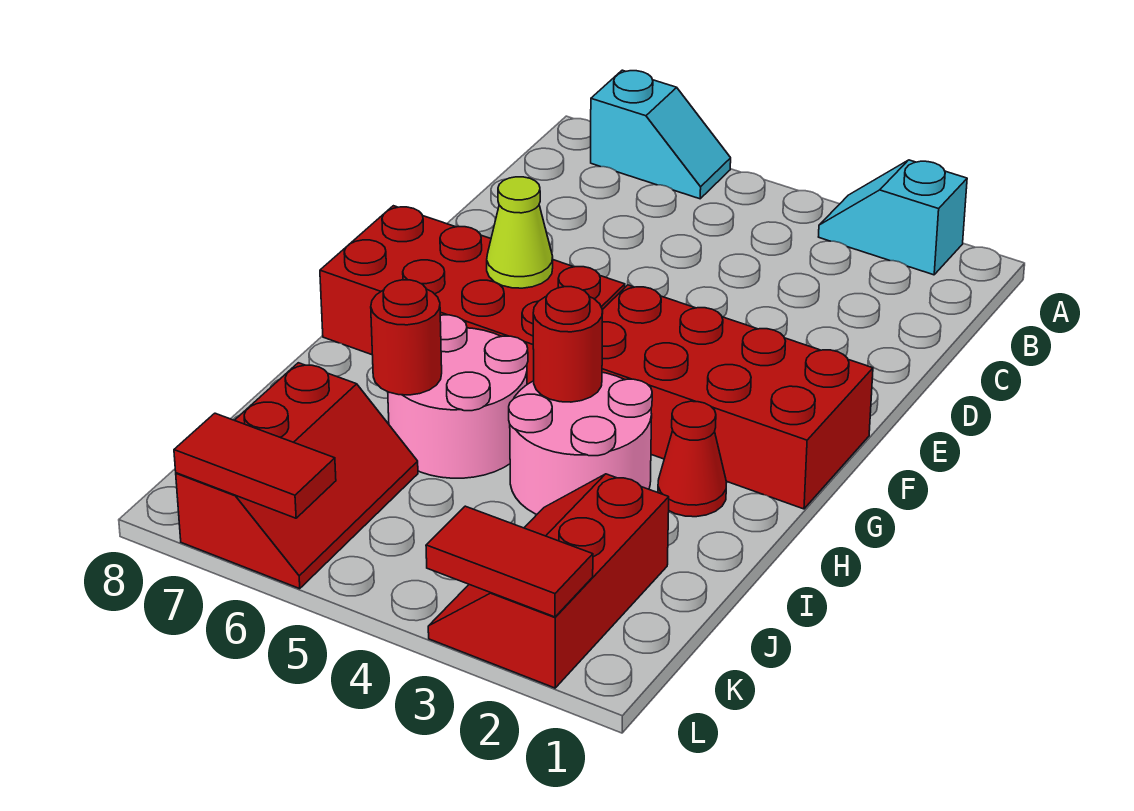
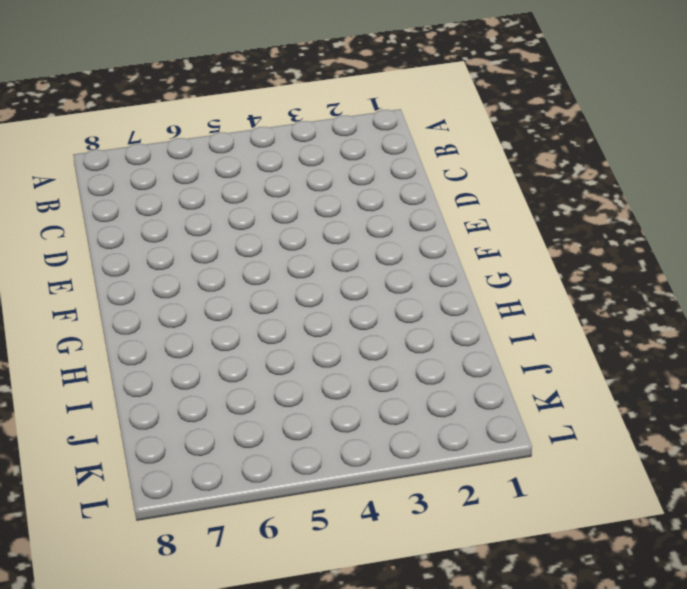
none -> cyan slope A2:A3 level 1 top 2
none -> cyan slope A6:A7 level 1 top 7
none -> red brick F1:G4 level 1

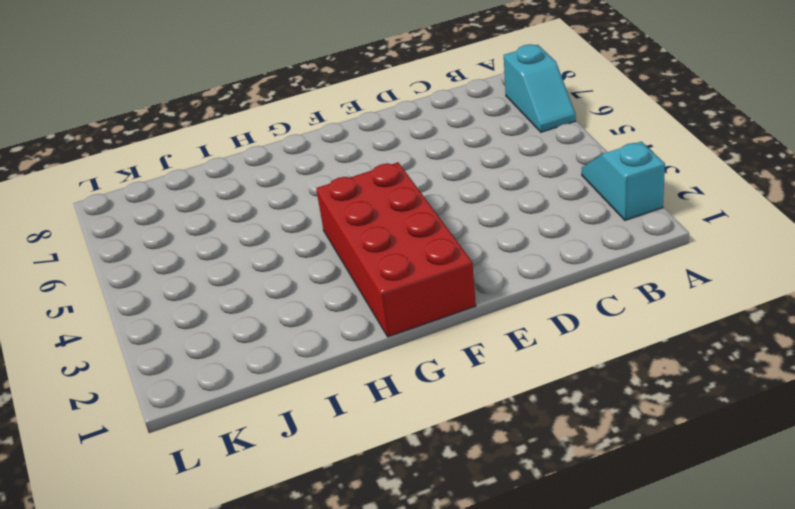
none -> red brick F5:G8 level 1
none -> red cone H2 level 1
none -> pink round brick H3:I4 level 1

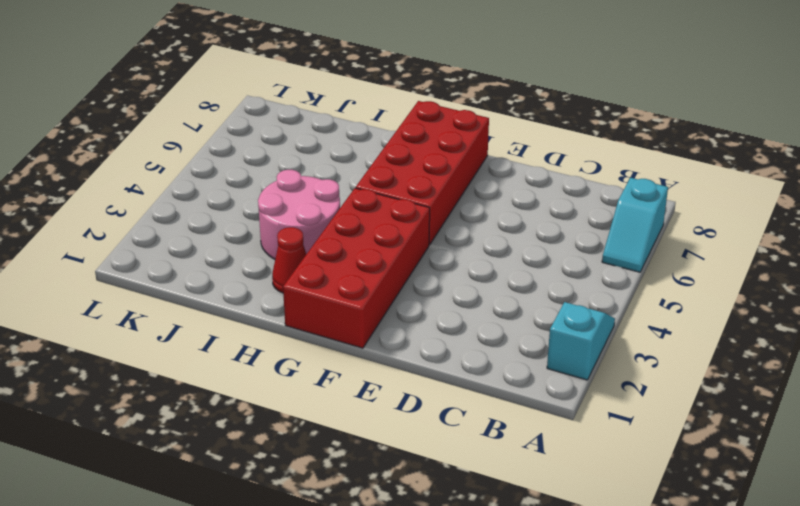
none -> pink round brick H5:I6 level 1
none -> red slope J2:L3 level 1 top 2
none -> red slope J6:L7 level 1 top 7

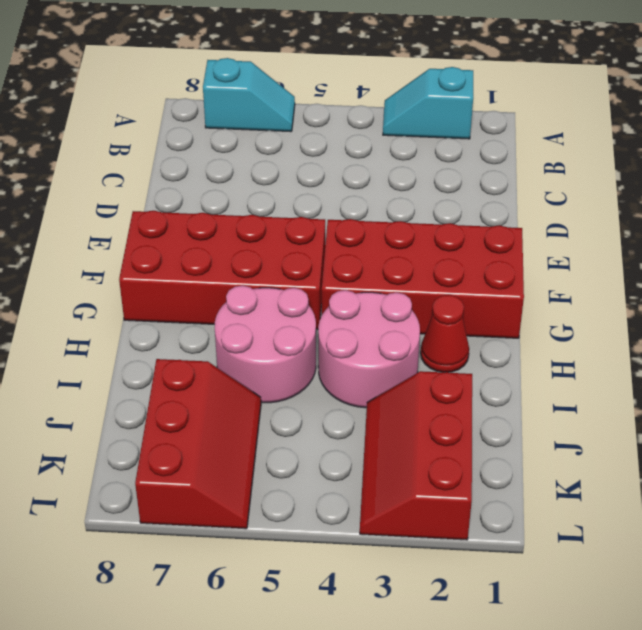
none -> lime cone F6 level 2
none -> red round brick H4 level 2
none -> red round brick I6 level 2

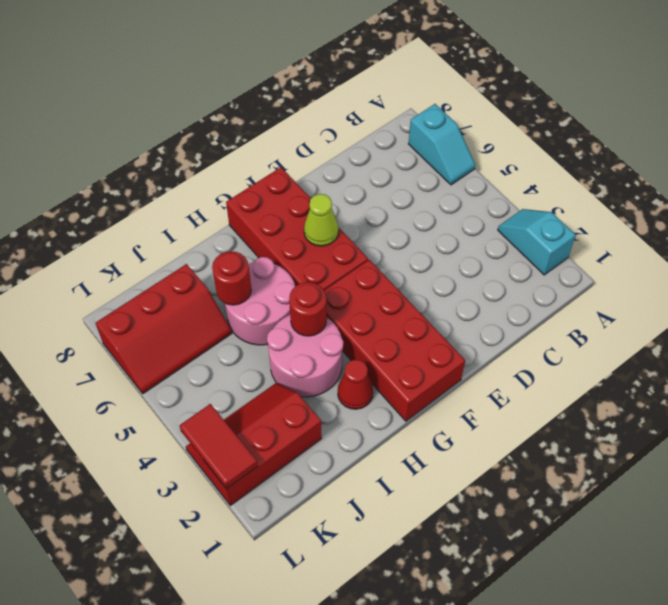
none -> red tile L6:L7 level 2

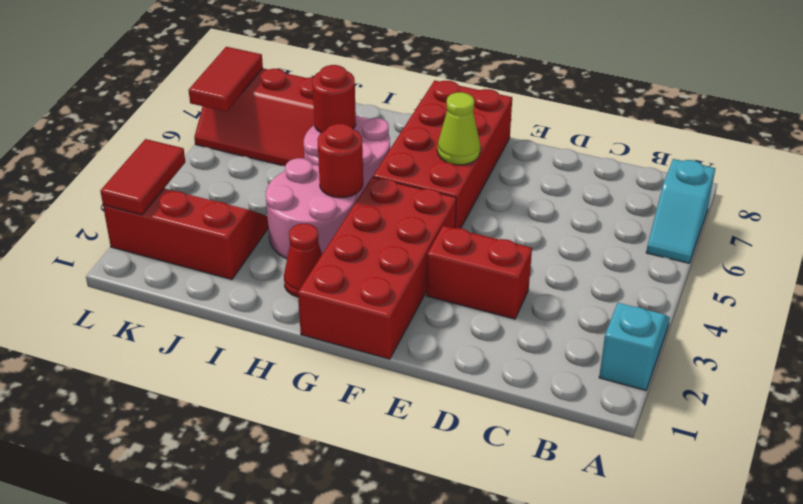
red brick D3:E3 level 1 -> none

